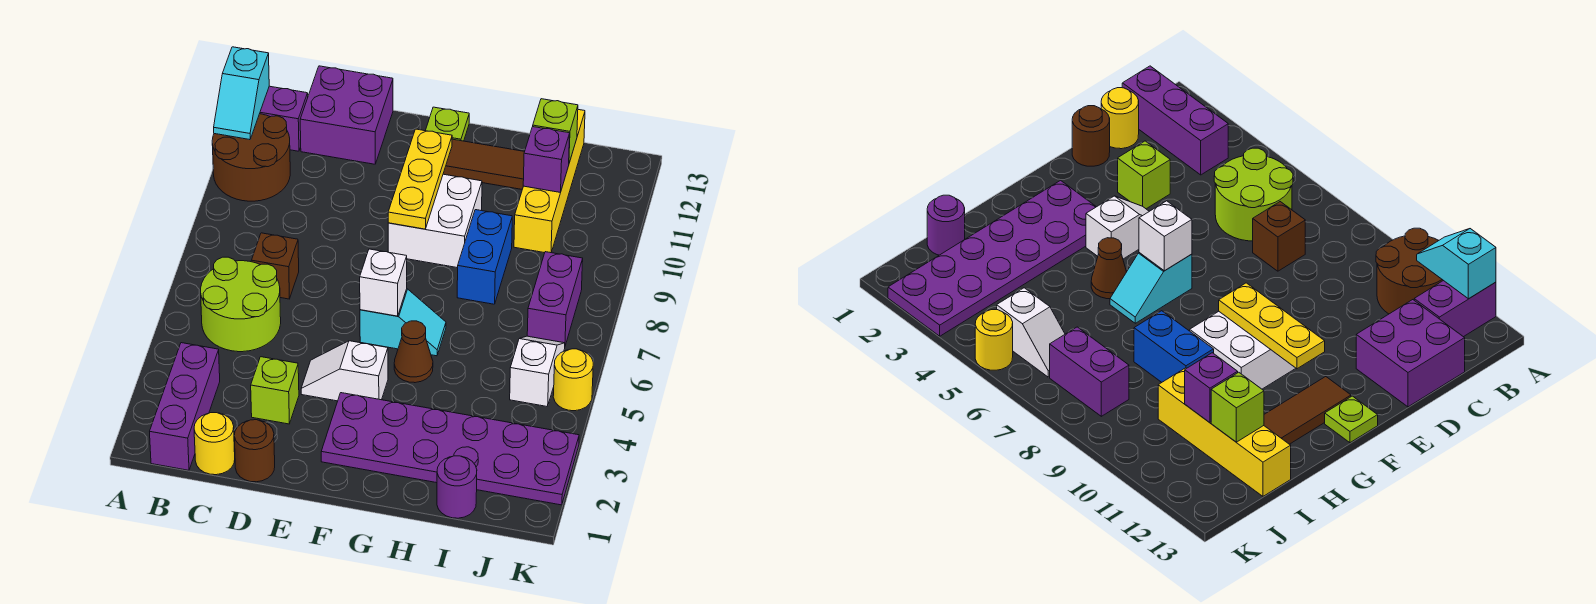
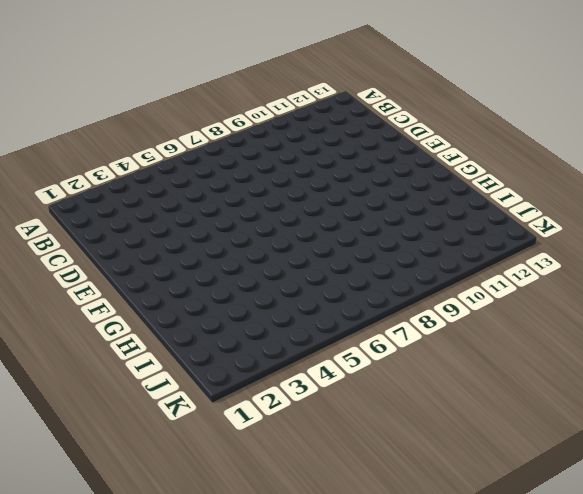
none -> brown round brick A10:B11 level 1
none -> purple brick A12:B12 level 1
none -> purple brick B1:B3 level 1

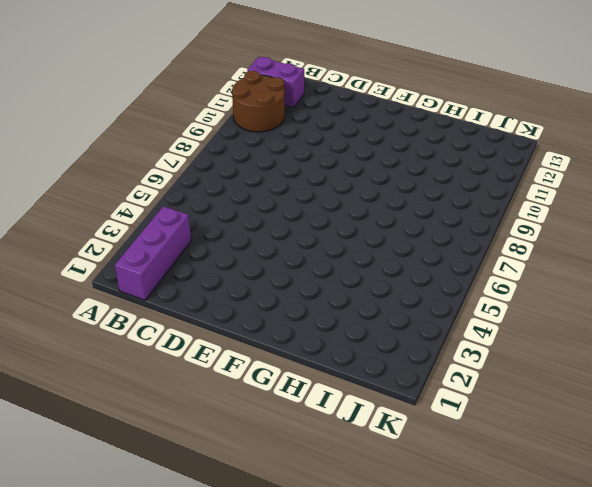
none -> lime round brick B5:C6 level 1
none -> yellow round brick C1 level 1
none -> brown brick C7 level 1

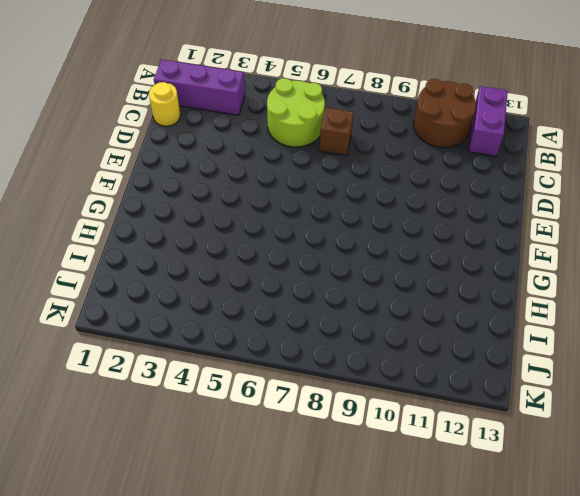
none -> purple brick C12:D13 level 1
none -> brown round brick D1 level 1
none -> lime brick D3 level 1

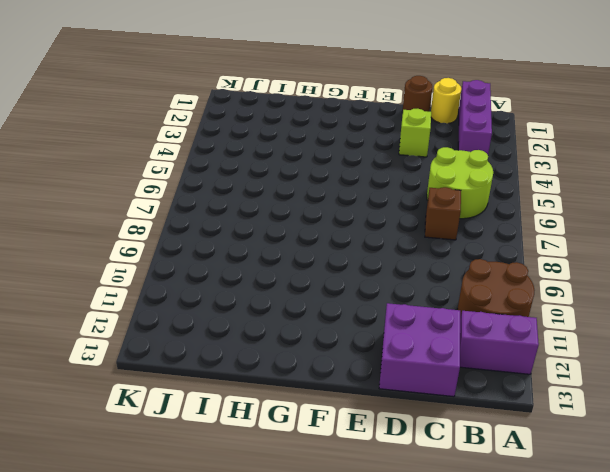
none -> white slope E4:F4 level 1 top F
none -> purple plate F2:K3 level 1
none -> cyan slope F6:G6 level 1 top F

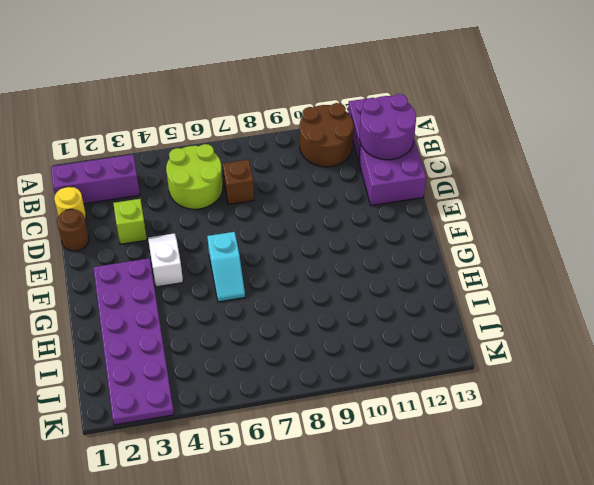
purple round brick B12:C13 level 2 -> none
none -> white brick F9:G10 level 1
none -> brown tile F12:H12 level 1
none -> lime plate F13 level 1

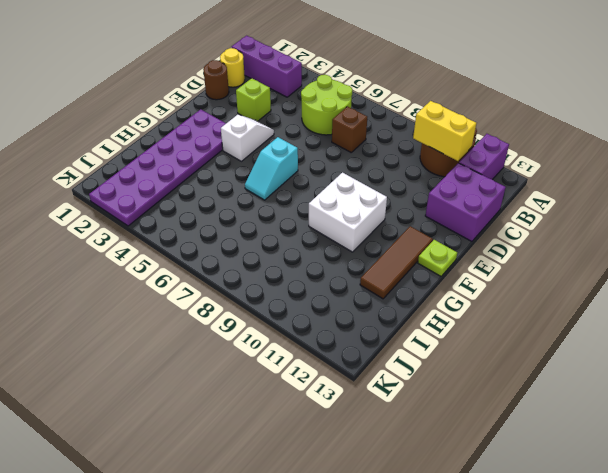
yellow brick B10:B11 level 2 -> none
none -> brown cone G5 level 1
none -> blue brick H8:H9 level 1
none -> purple round brick I1 level 1

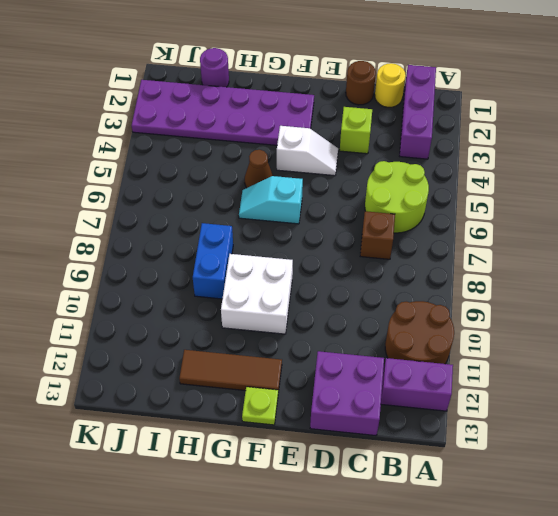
none -> yellow brick I10:I13 level 1
none -> white slope J5:J6 level 1 top 5
none -> purple brick J7:J8 level 1

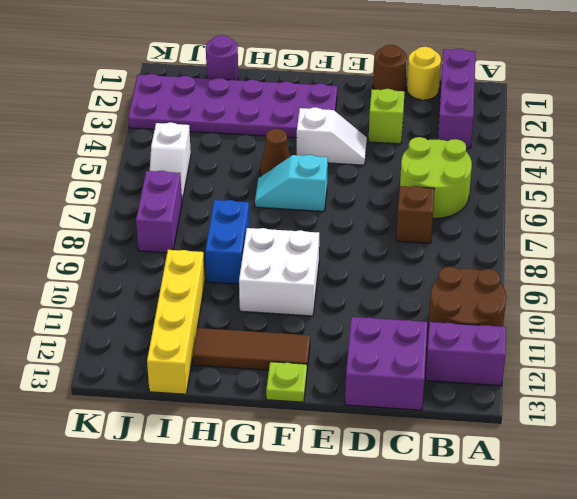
none -> yellow round brick K5 level 1
none -> cyan slope A11:A12 level 2 top 12
none -> white brick F6 level 2

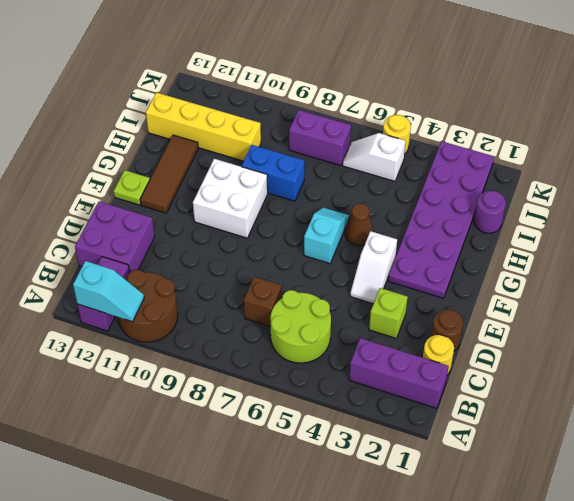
none -> white brick F6 level 2
none -> yellow plate F9:F11 level 2
none -> purple brick I11 level 2

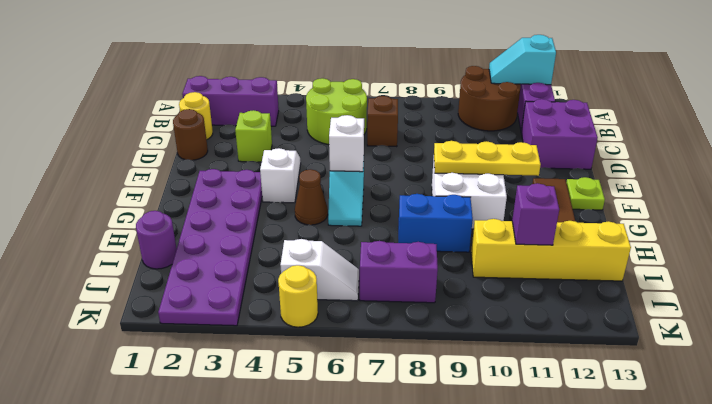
none -> lime brick I12 level 2

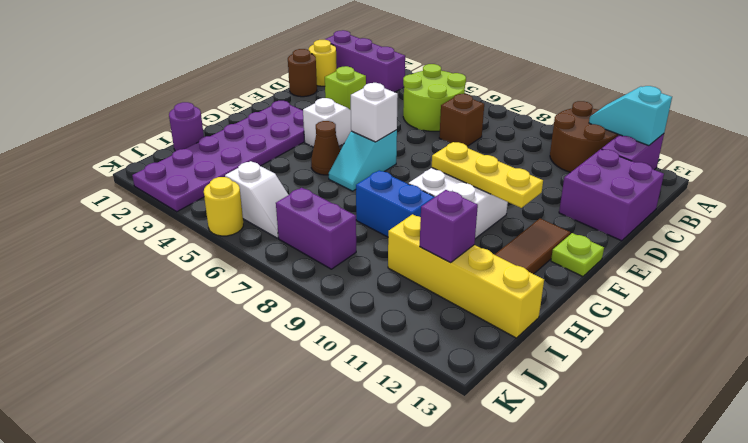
none -> lime brick I12 level 2

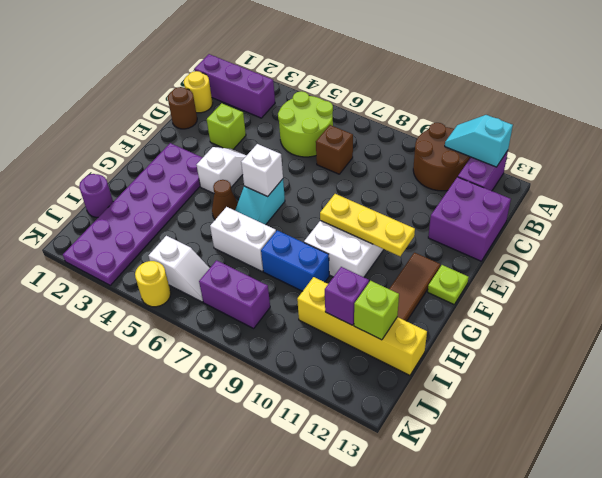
white brick H6:H7 level 1 -> none

